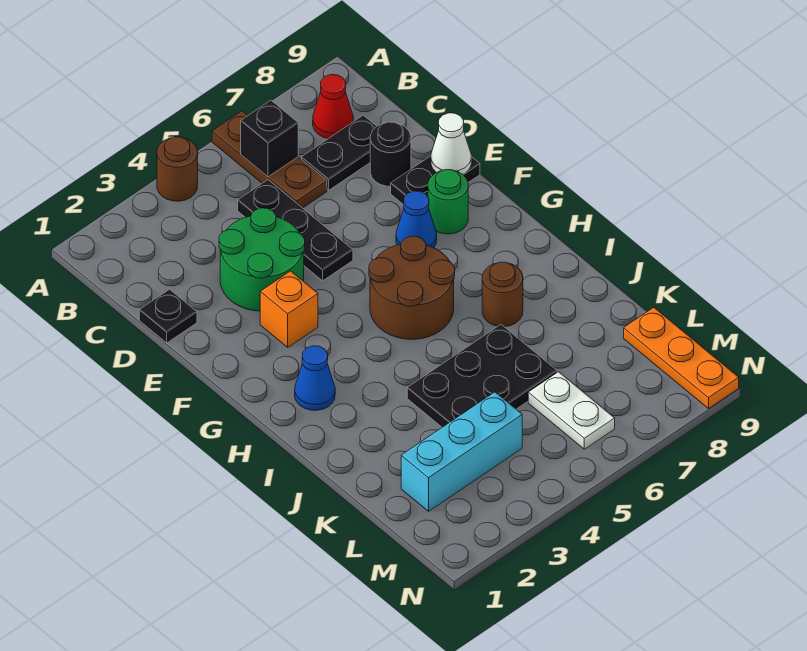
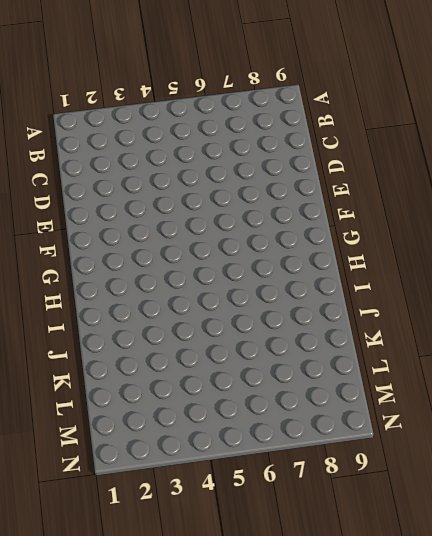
none -> brown round brick A4 level 1
none -> brown plate A6:C6 level 1
none -> red cone B8 level 1

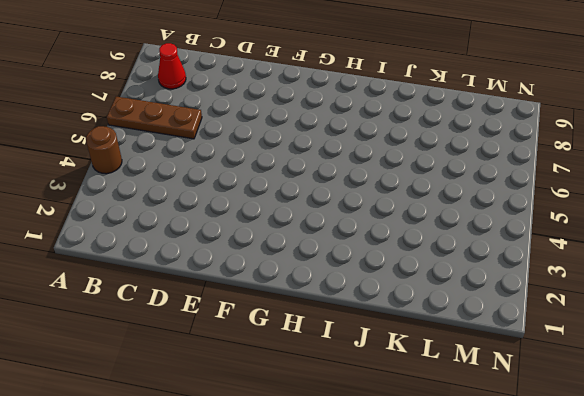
none -> black plate C5:E5 level 1
none -> black plate C7:C8 level 1
none -> black plate D1 level 1

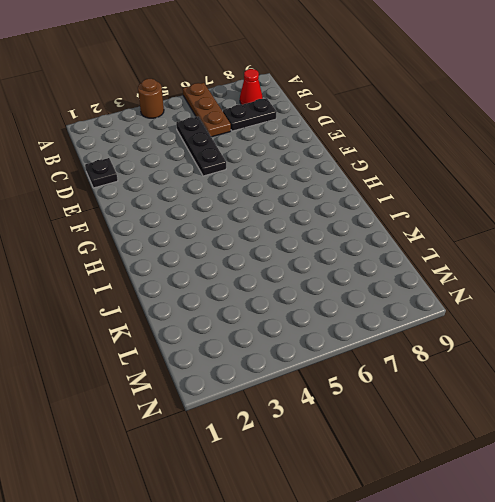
none -> green round brick D3:E4 level 1
none -> black round brick D8 level 1
none -> black plate E8:E9 level 1

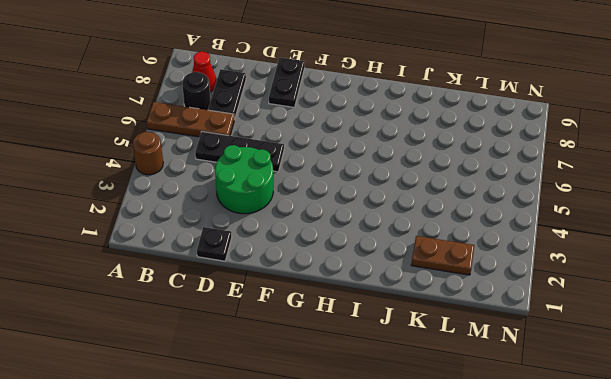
black round brick B7 level 1 -> black round brick D8 level 1
brown plate K2:L2 level 1 -> cyan brick L2:L4 level 1
none -> orange brick F3 level 1
none -> blue cone F7 level 1
none -> green round brick F8 level 1

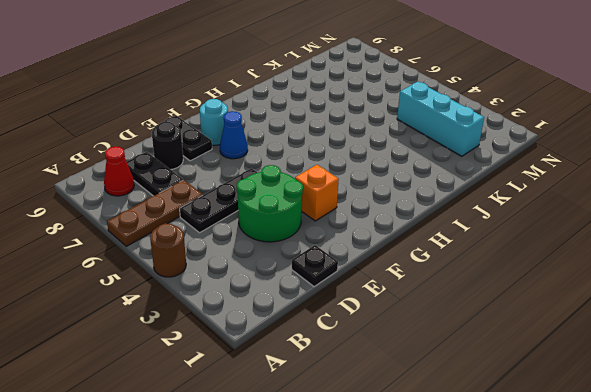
cyan round brick F8 level 1 -> green round brick F8 level 1
none -> brown round brick G5:H6 level 1
none -> blue cone H2 level 1
none -> brown round brick I7 level 1

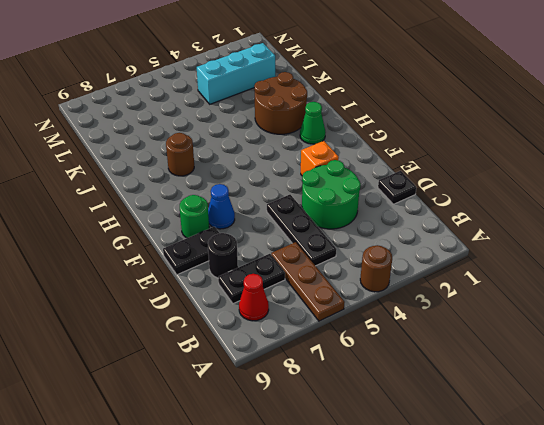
green cone H2 level 1 -> blue cone H2 level 1
brown round brick I2:J3 level 1 -> brown round brick G5:H6 level 1
none -> black plate J4:K6 level 1
none -> white plate L6:M6 level 1
none -> orange plate L9:N9 level 1

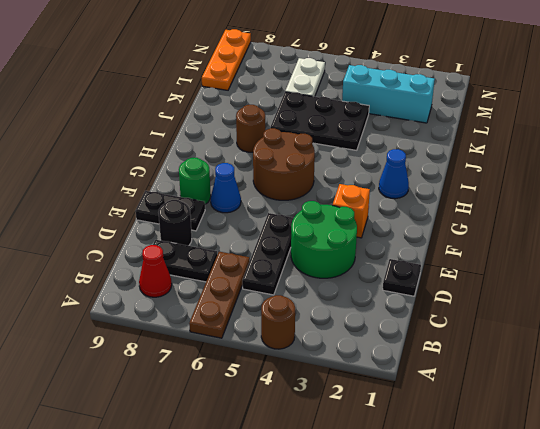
none -> black brick B6 level 2
none -> white cone E9 level 2

